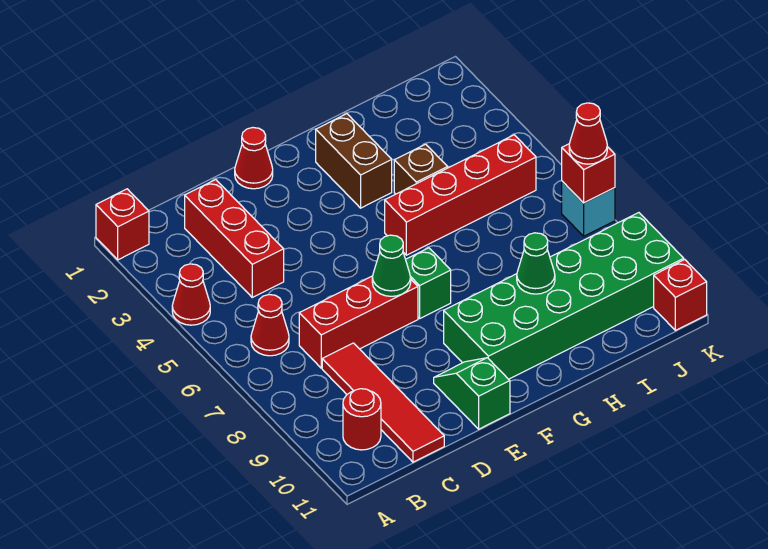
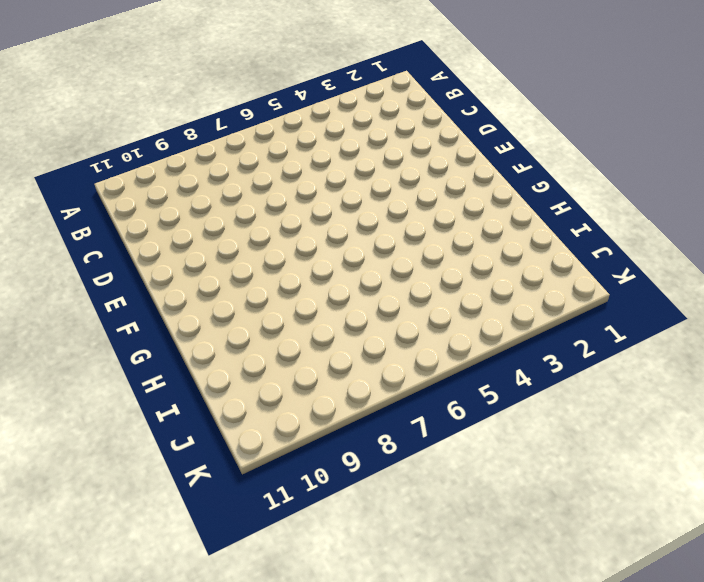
none -> red brick A1 level 1
none -> red cone A4 level 1
none -> red cone B6 level 1

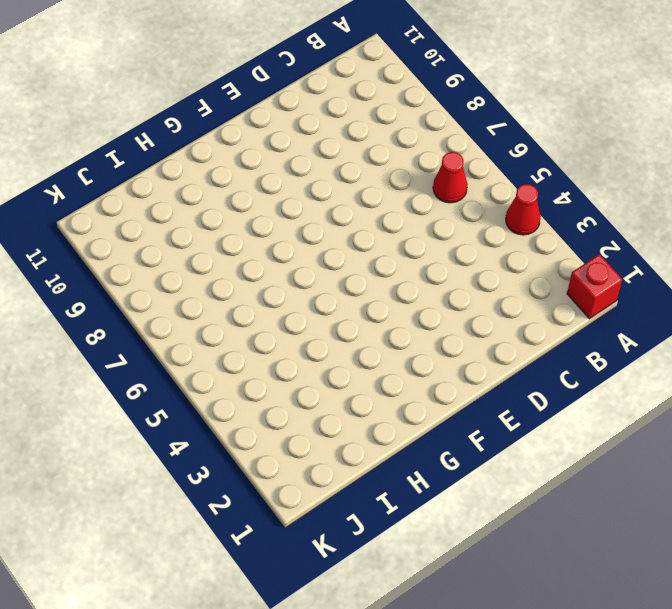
none -> red round brick B10 level 1
none -> red brick C2:C4 level 1
none -> red brick C7:E7 level 1

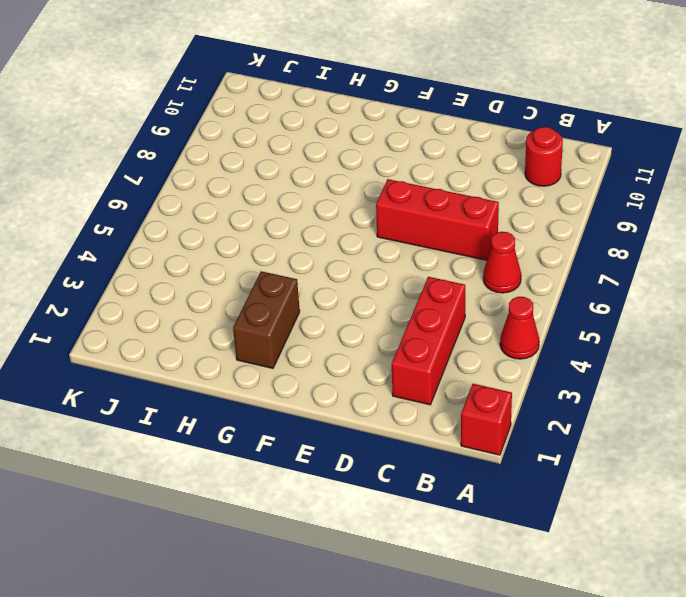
none -> red tile C8:C11 level 1
none -> red cone E1 level 1
none -> green slope E10:E11 level 1 top 11

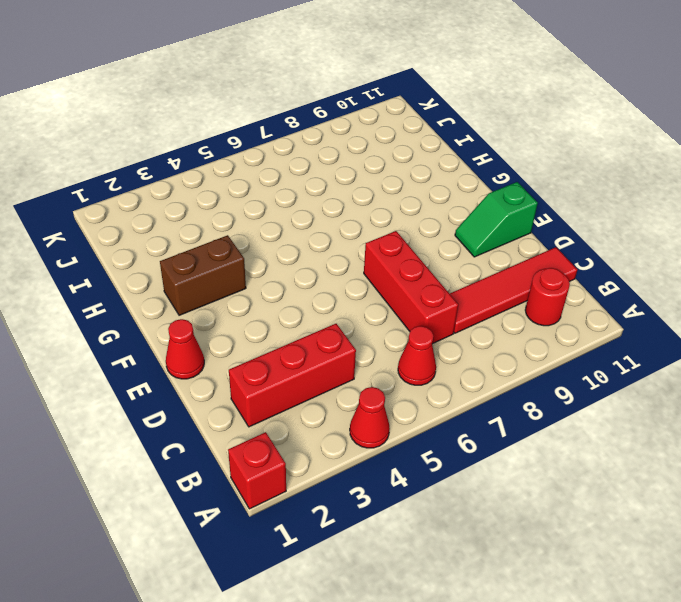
none -> green brick F7 level 1
none -> green brick F9:K10 level 1
none -> red brick G5:J5 level 1

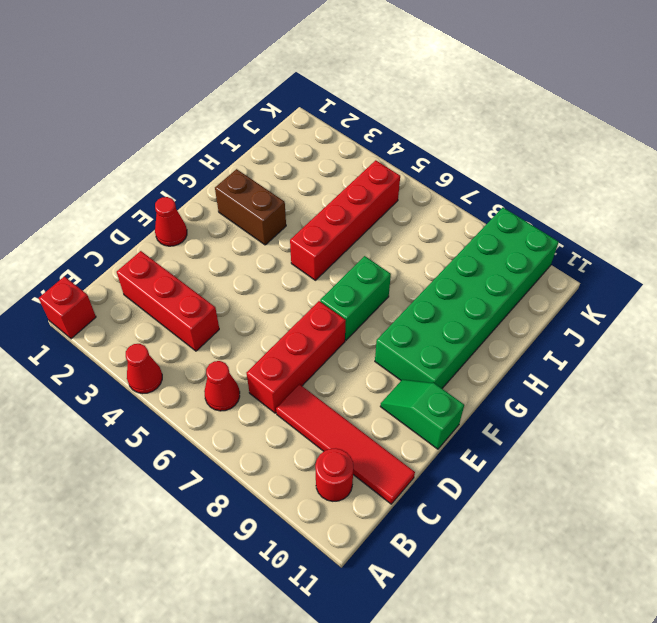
green brick F7:G7 level 1 -> green brick F7 level 1
none -> brown brick H4 level 1
none -> cyan brick K7 level 1
none -> red brick K11 level 1

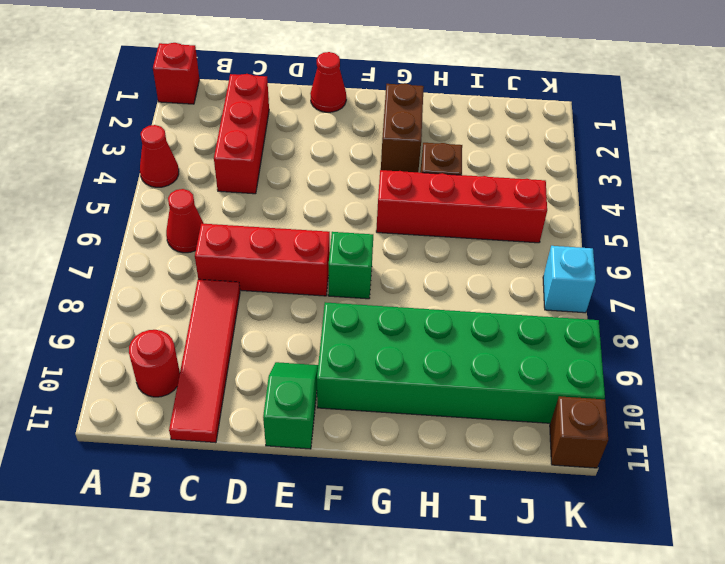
brown brick K11 level 1 -> red brick K11 level 1
none -> green cone E7 level 2
none -> green cone H9 level 2
none -> red brick K7 level 2

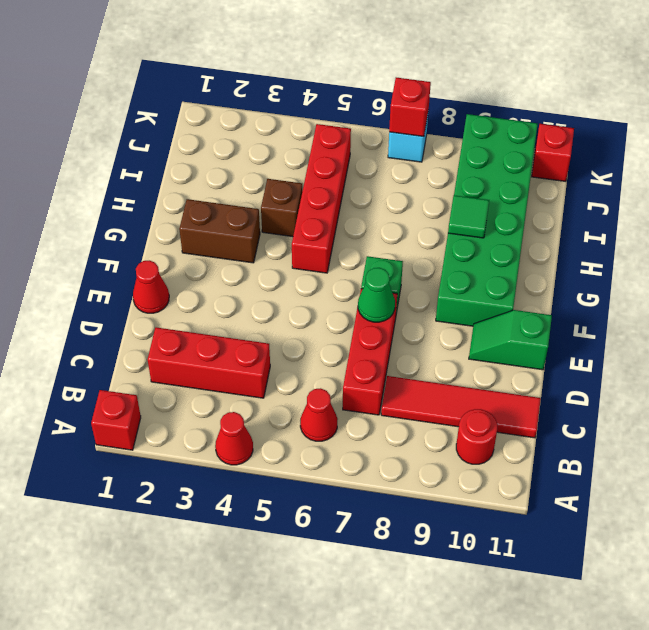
green tile H9 level 2 -> green cone H9 level 2
none -> red cone K7 level 3

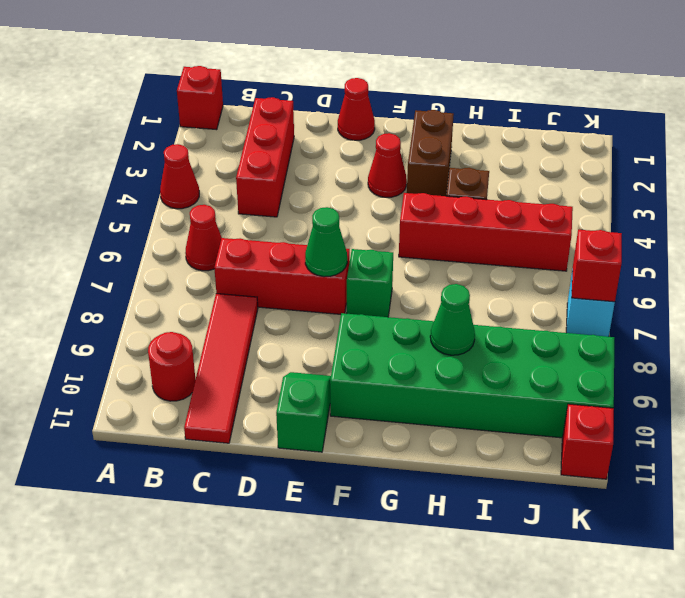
red cone F3 level 1 -> red cone K7 level 3

